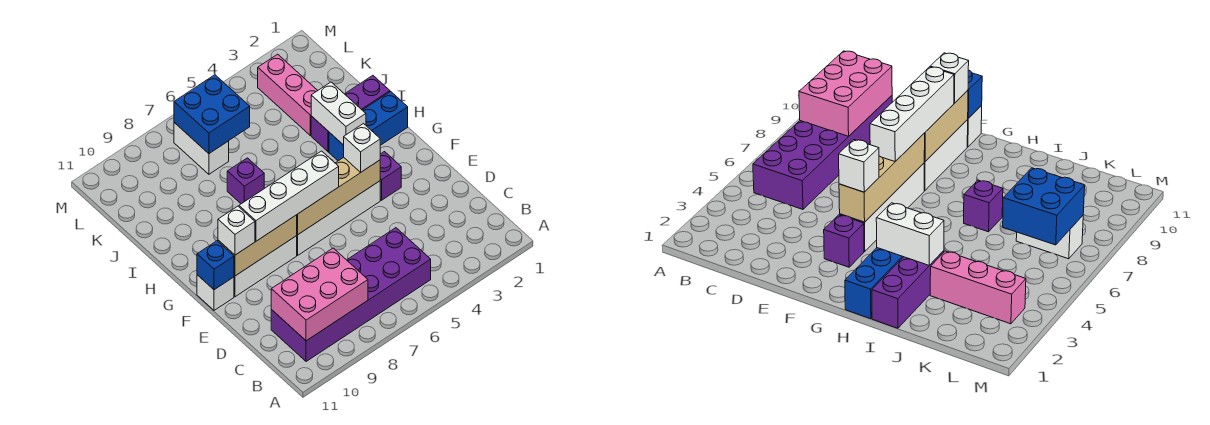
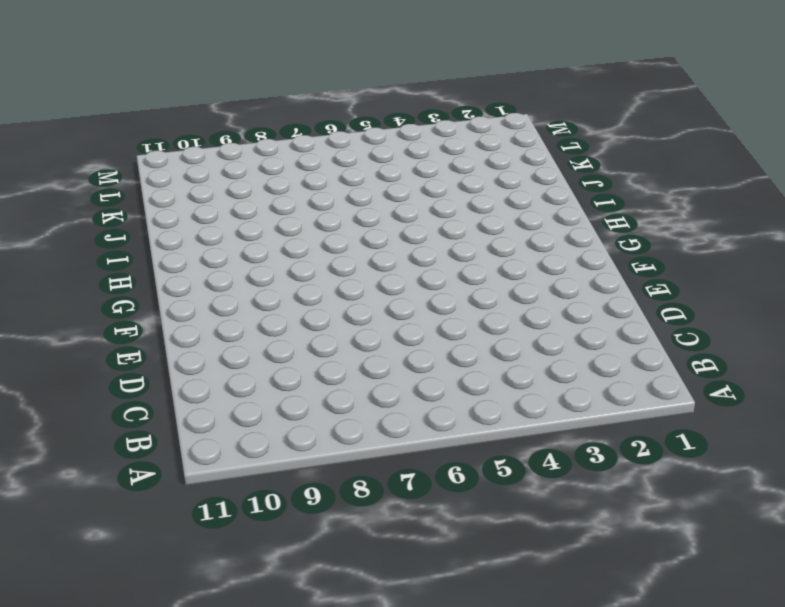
none -> purple brick B5:C10 level 1
none -> purple brick F3 level 1
none -> white brick F4:F7 level 1

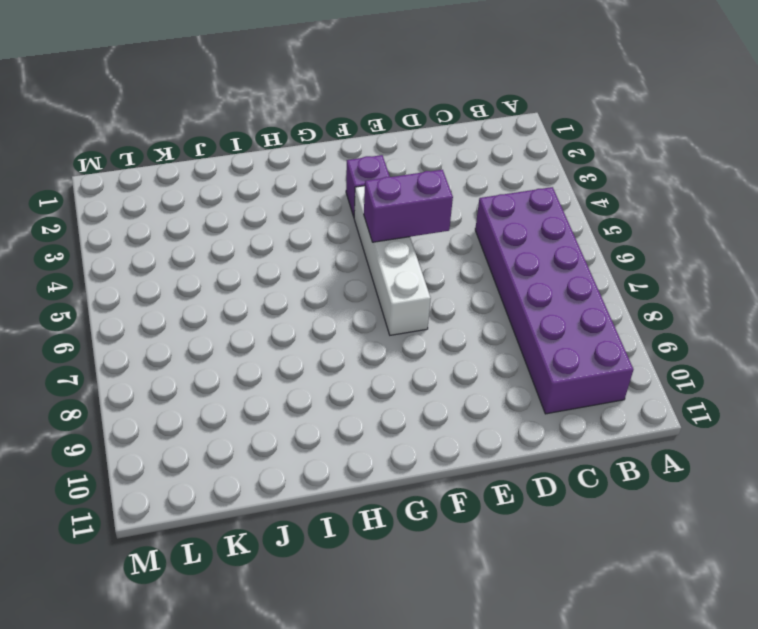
purple brick E5:F5 level 2 -> tan brick F4:F7 level 2
none -> white brick F8:F10 level 1
none -> white brick F11 level 1
none -> blue brick H1:H3 level 1

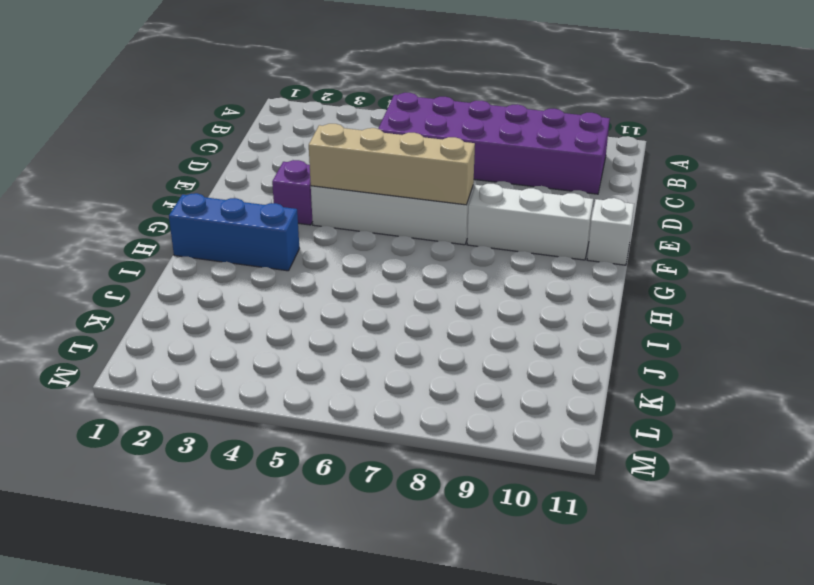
none -> purple brick I1:I3 level 1
none -> purple brick I7 level 1
none -> pink brick J3:L3 level 1

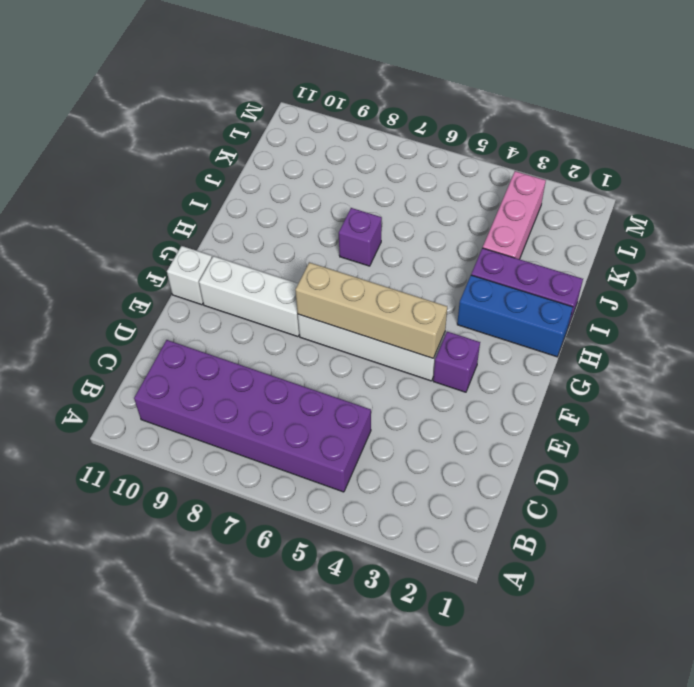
none -> white brick K7:L7 level 1
none -> pink brick B8:C10 level 2
none -> tan brick F8:F10 level 2

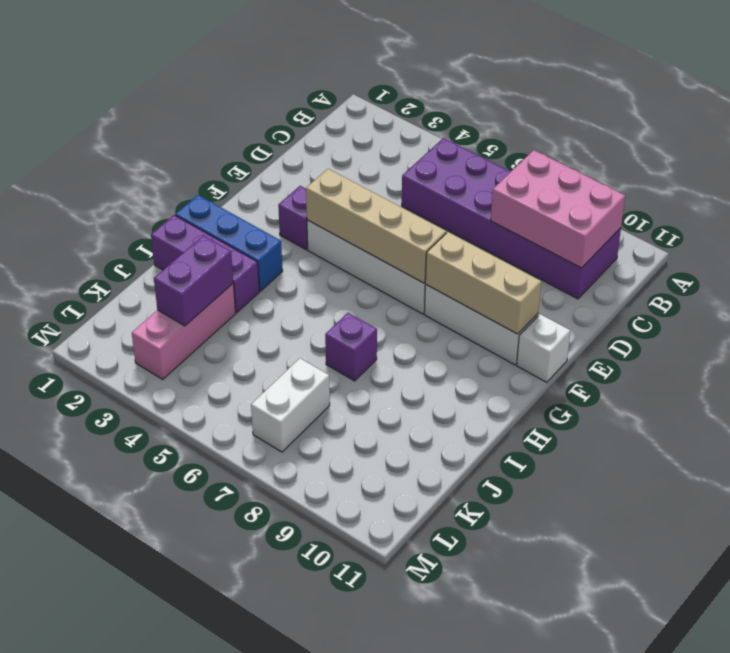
purple brick J3:K3 level 2 -> none
none -> blue brick F11 level 2
none -> white brick H3:I3 level 2
none -> blue brick K6:L7 level 2

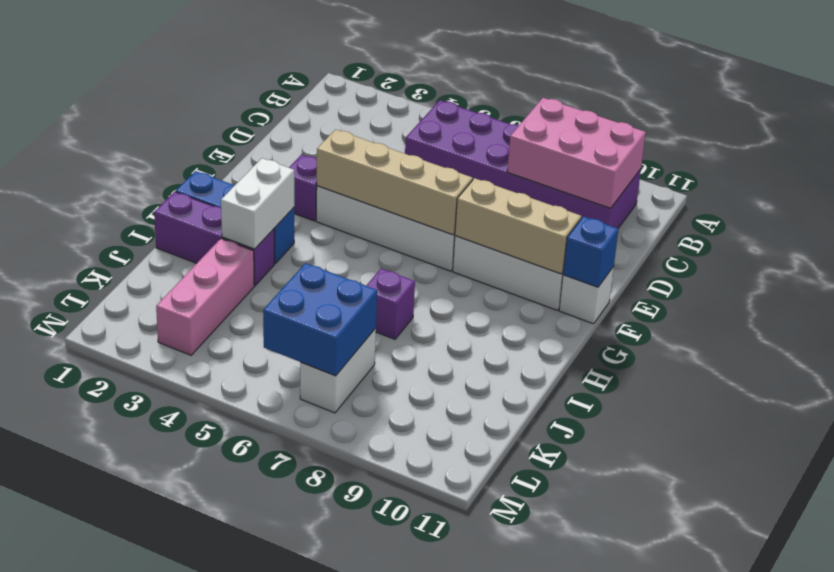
none -> white brick F4 level 3
none -> white brick F6:F9 level 3
none -> white brick F10 level 3

